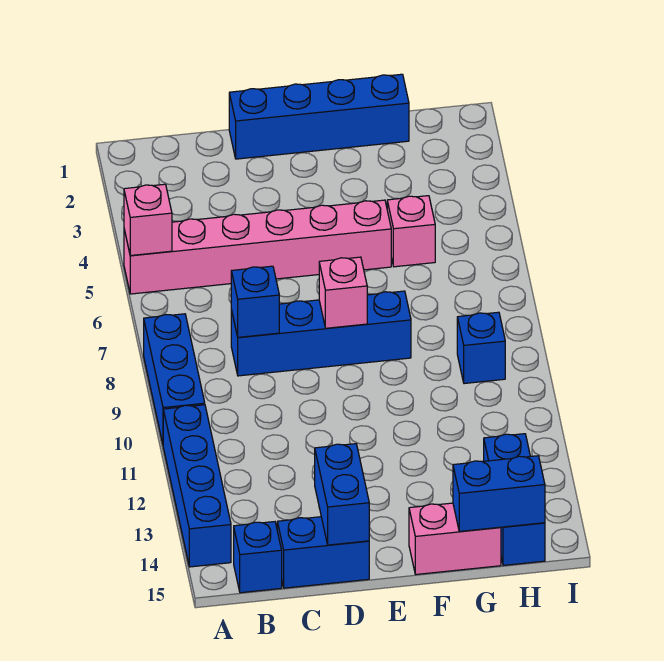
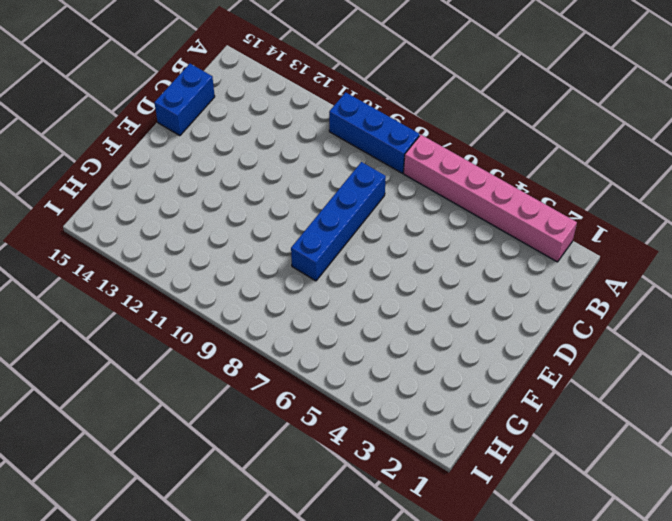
pink brick A2:A7 level 1 -> pink brick A5:F5 level 1
none -> blue brick A11:A14 level 1
none -> blue brick B15 level 1
none -> blue brick D1:G1 level 1

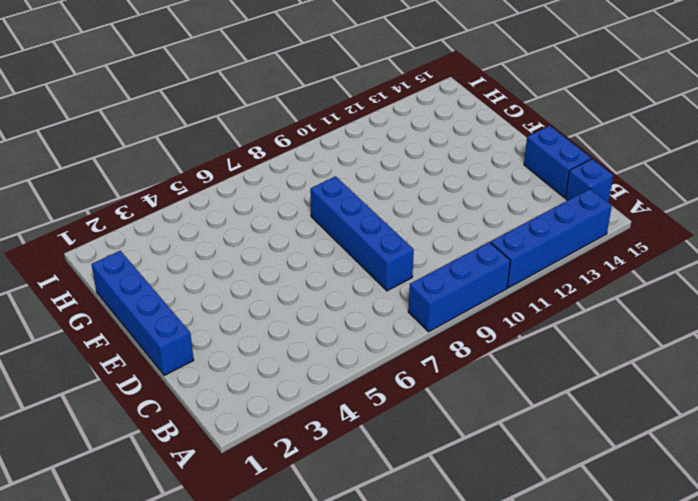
none -> pink brick A5:F5 level 1
none -> pink brick F15:G15 level 1
none -> pink brick G5 level 1

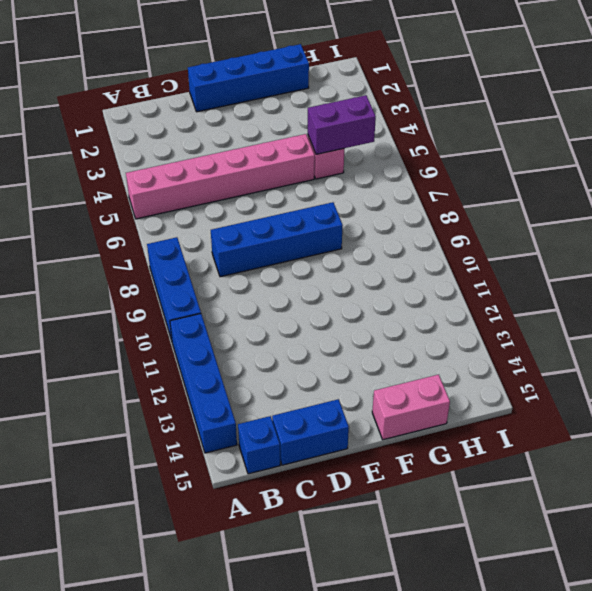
purple brick G5:H5 level 2 -> none
none -> blue brick H9 level 1
none -> blue brick H13:H15 level 1
none -> pink brick A5 level 2

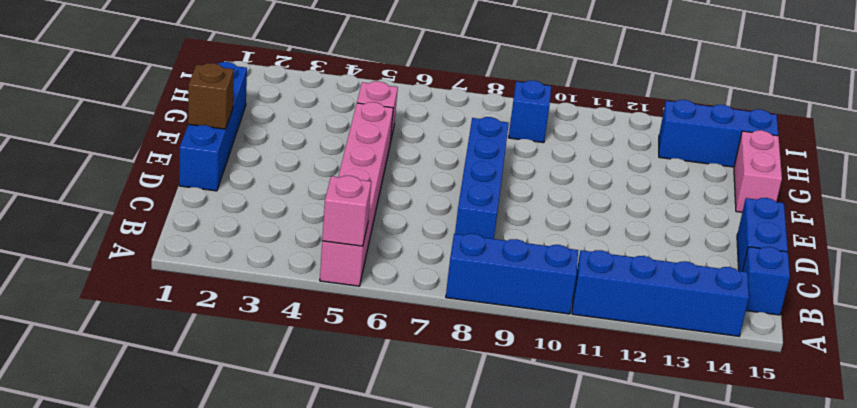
brown brick E1 level 2 -> none
none -> blue brick C8 level 2
none -> blue brick D14:D15 level 2
none -> pink brick E8 level 2

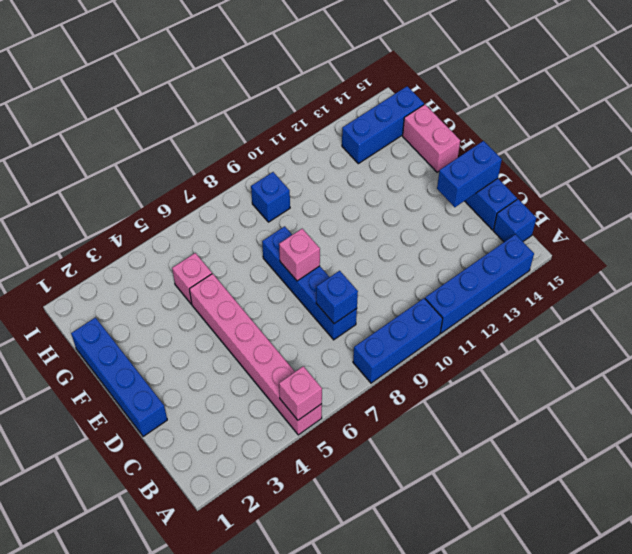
none -> blue brick G15:H15 level 2

